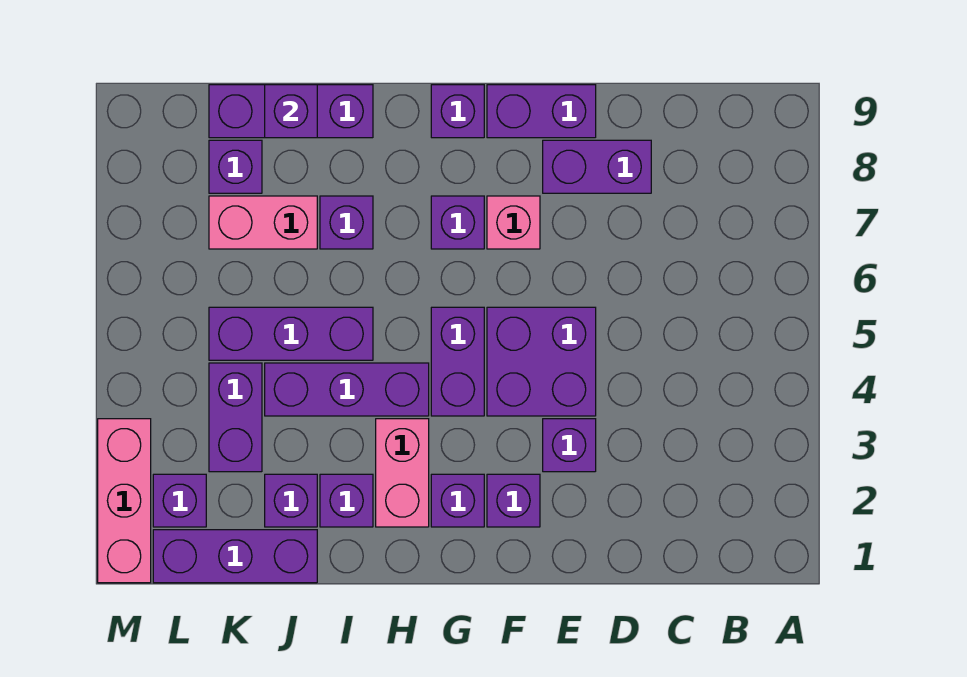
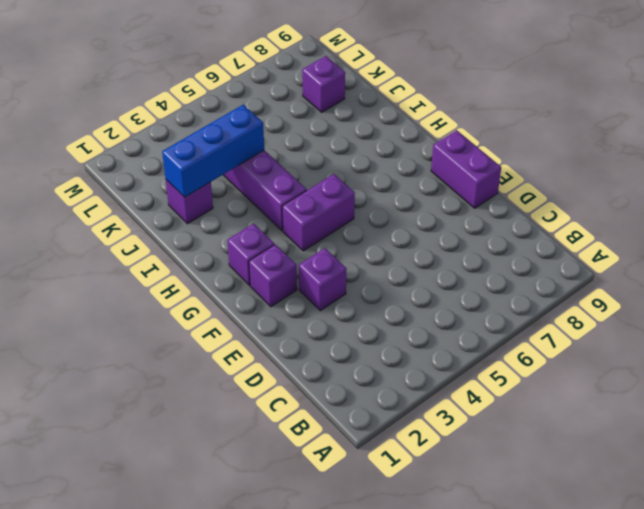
blue brick J2:J4 level 2 -> none
none -> purple brick D8:E8 level 1
none -> purple brick E4:F5 level 1
none -> pink brick F7 level 1

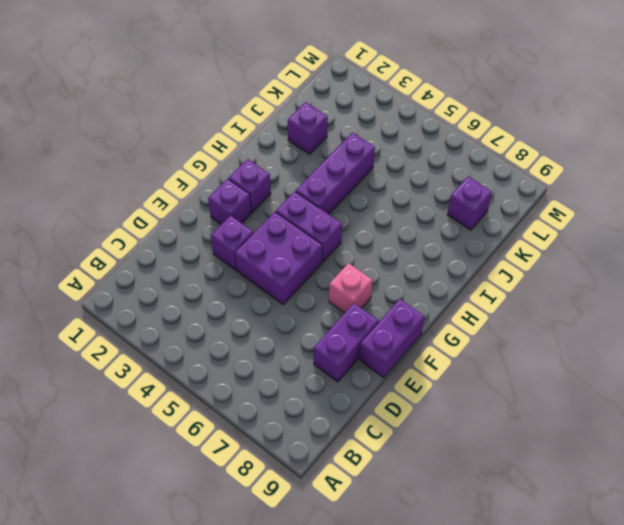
none -> purple brick G7 level 1
none -> purple brick G9 level 1
none -> pink brick H2:H3 level 1

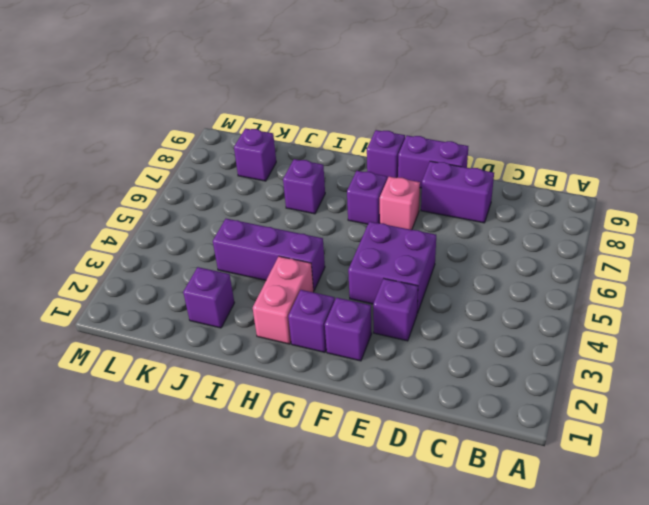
none -> purple brick G4:G5 level 1
none -> purple brick I2 level 1
none -> purple brick I5:K5 level 1

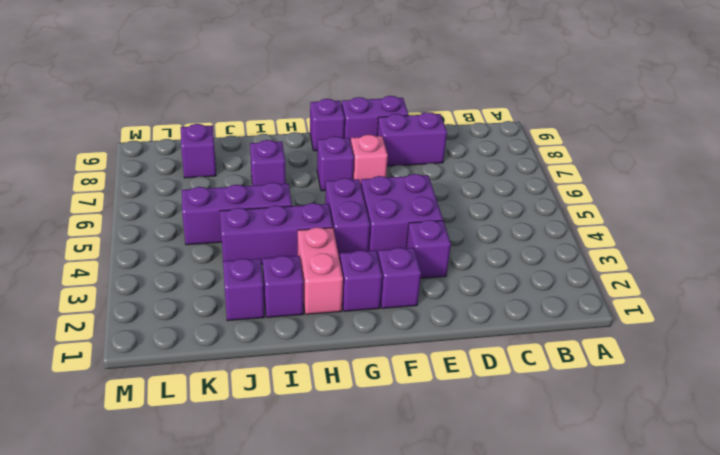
none -> purple brick I9:K9 level 1
none -> purple brick J1:L1 level 1
none -> pink brick J7:K7 level 1

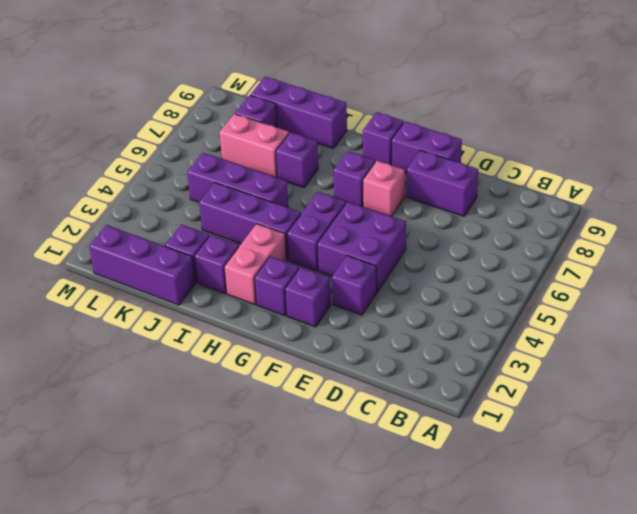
none -> purple brick K3:K4 level 1
none -> purple brick L2 level 1
none -> pink brick M1:M3 level 1

